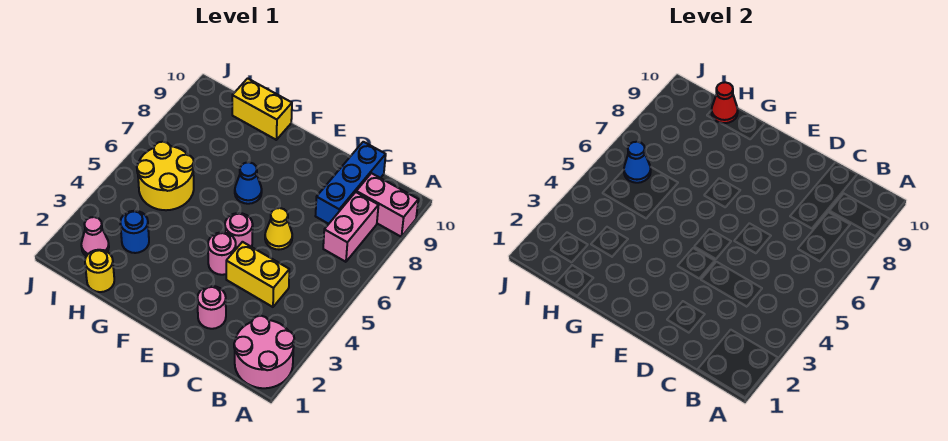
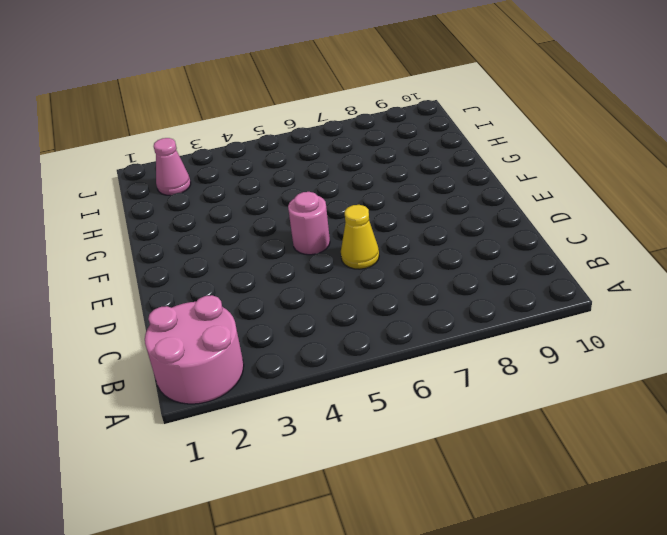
none -> pink brick A9:B9 level 1
none -> pink brick B7:B8 level 1
none -> yellow brick C4:D4 level 1

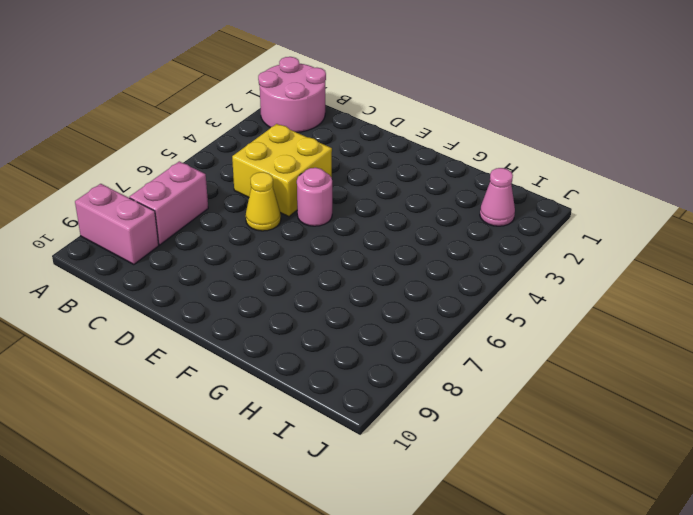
yellow brick C4:D5 level 1 -> yellow brick C4:D4 level 1
none -> blue brick C8:C10 level 1
none -> pink round brick D2 level 1
none -> pink round brick E4 level 1

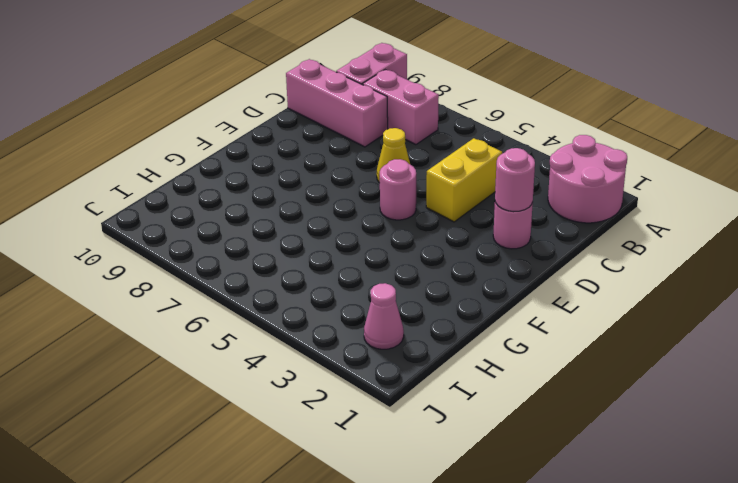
pink brick C8:C10 level 1 -> blue brick C8:C10 level 1
pink round brick D2 level 2 -> pink round brick E4 level 1
none -> blue cone F7 level 1
none -> yellow brick G10:H10 level 1
none -> yellow round brick H1 level 1

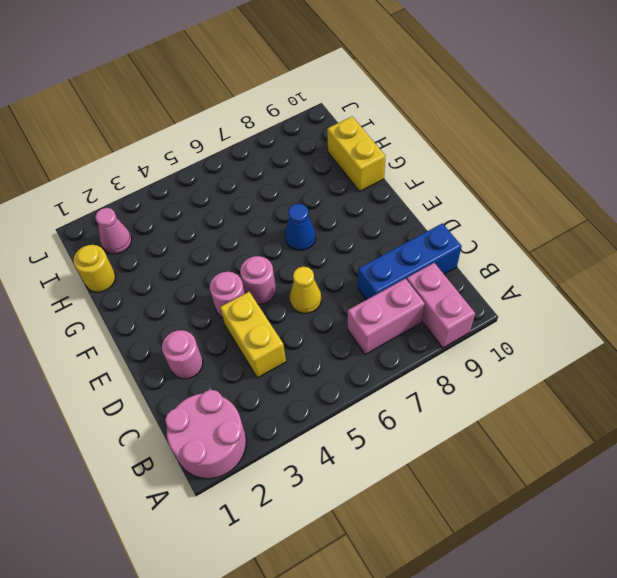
none -> blue round brick H3 level 1
none -> yellow round brick H5:I6 level 1
none -> red cone H10 level 2

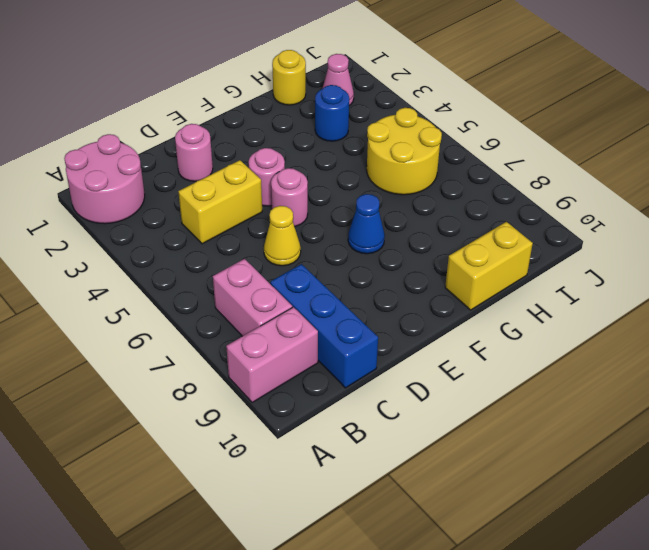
none -> red cone H10 level 2
none -> blue cone I6 level 2

